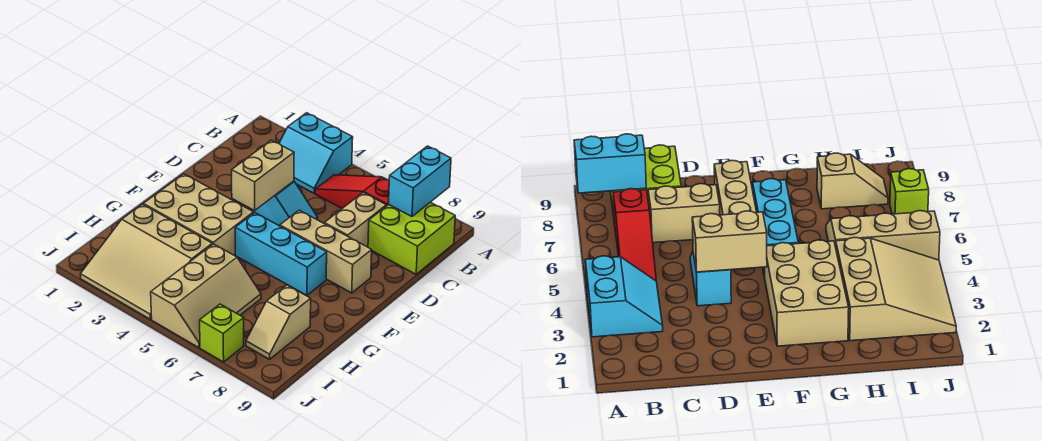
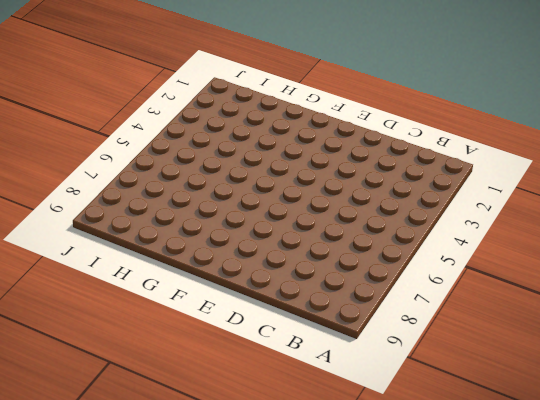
none -> cyan slope A3:B4 level 1 top A
none -> red slope B5:B7 level 1 top 7
none -> lime brick B8:C9 level 1

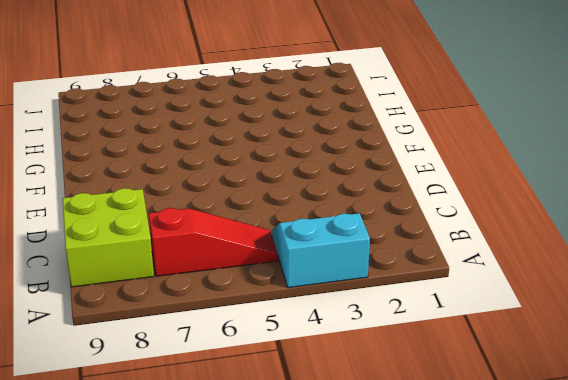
none -> tan brick C7:D7 level 1
none -> cyan slope D4:D5 level 1 top 4
none -> tan brick E6:E8 level 1

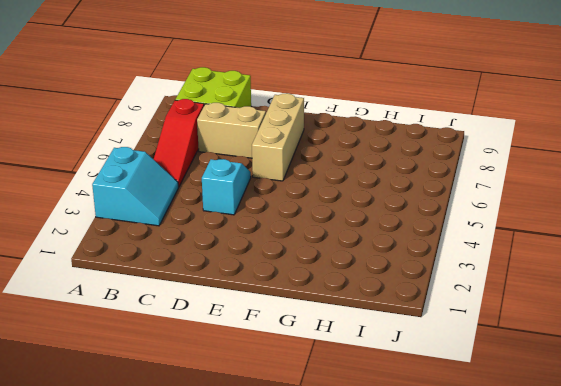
none -> tan brick F2:G4 level 1
none -> cyan brick F5:F7 level 1
none -> tan slope H2:J4 level 1 top H

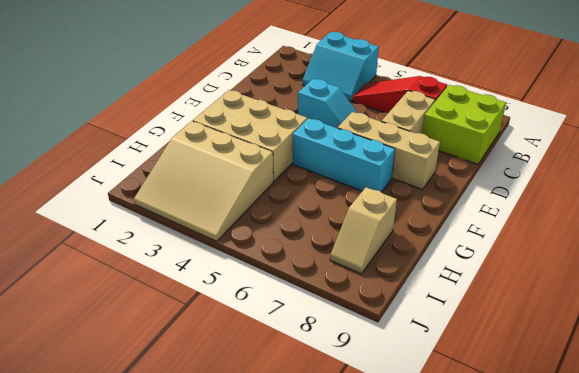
none -> tan slope H5:J6 level 1 top 5
none -> lime brick J7 level 1
none -> cyan brick A8:B8 level 2

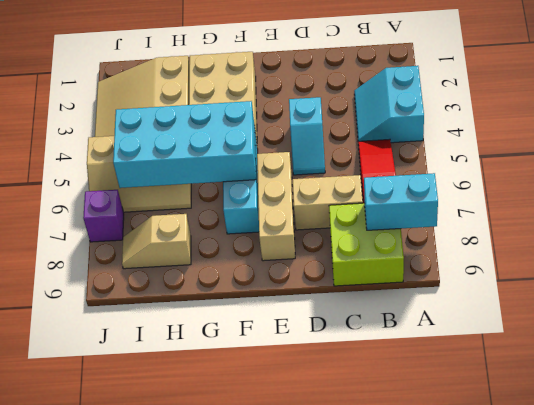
cyan brick F5:I6 level 2 -> none
purple brick J7 level 1 -> lime brick J7 level 1
none -> tan brick D4:E4 level 2

